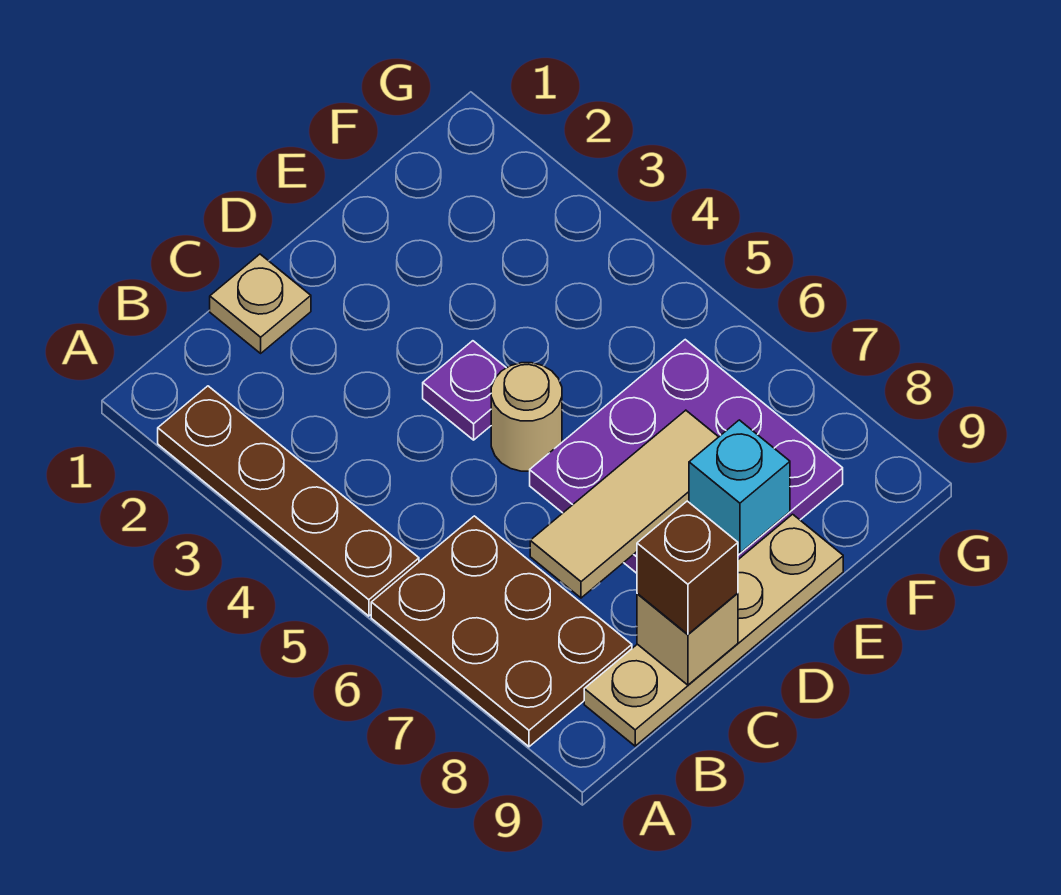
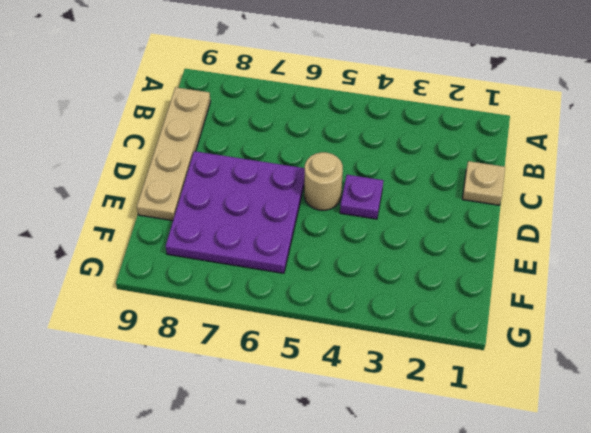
none -> brown plate A2:A5 level 1
none -> brown plate A6:B8 level 1

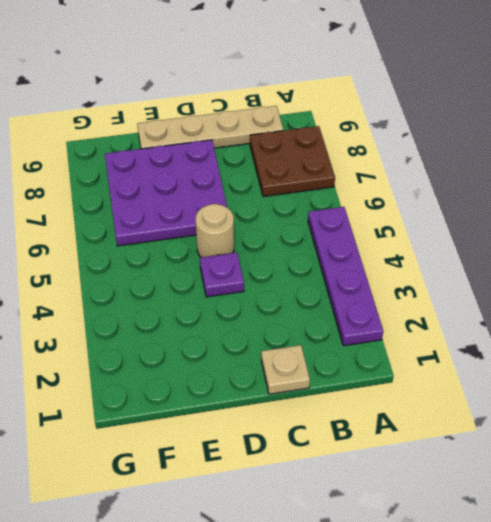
purple plate A2:A5 level 1 -> brown plate A2:A5 level 1
brown plate A7:B8 level 1 -> brown plate A6:B8 level 1
none -> tan tile C7:E7 level 2
none -> tan brick C9 level 2

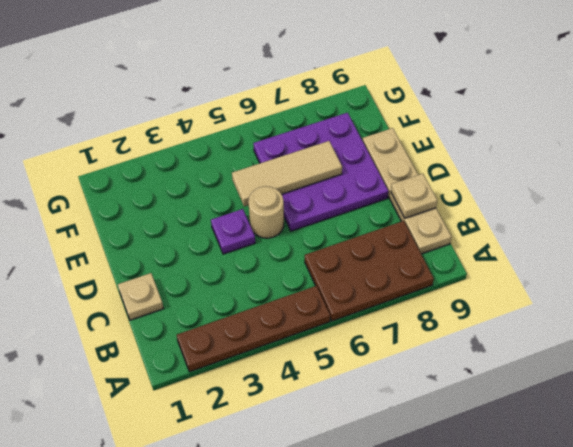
tan plate C9 level 2 -> tan brick C9 level 2
tan tile E5:E7 level 2 -> tan tile C7:E7 level 2
none -> cyan brick E8 level 2
none -> brown brick C9 level 3

